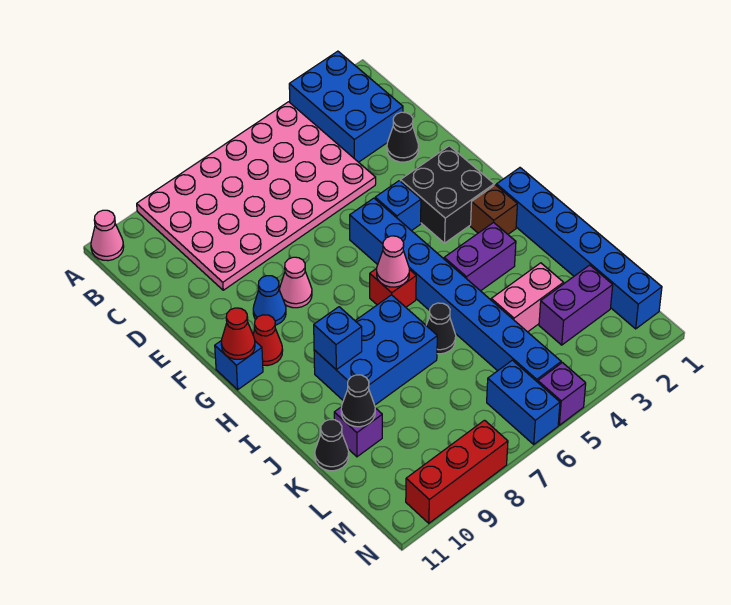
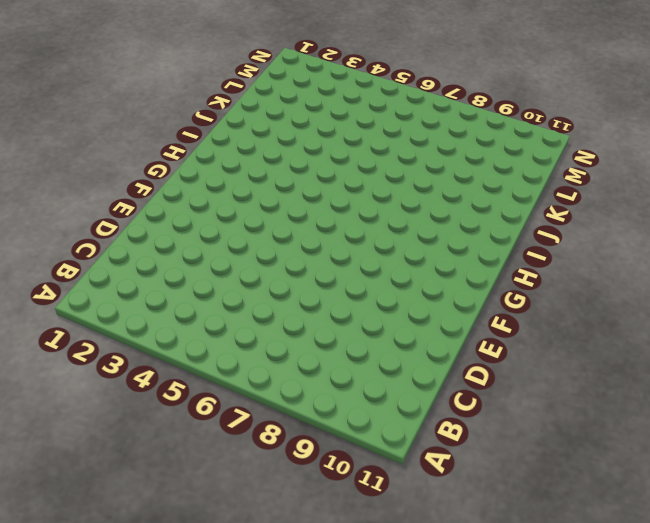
none -> blue brick A2:C3 level 1
none -> pink plate A4:D9 level 1
none -> pink cone A11 level 1

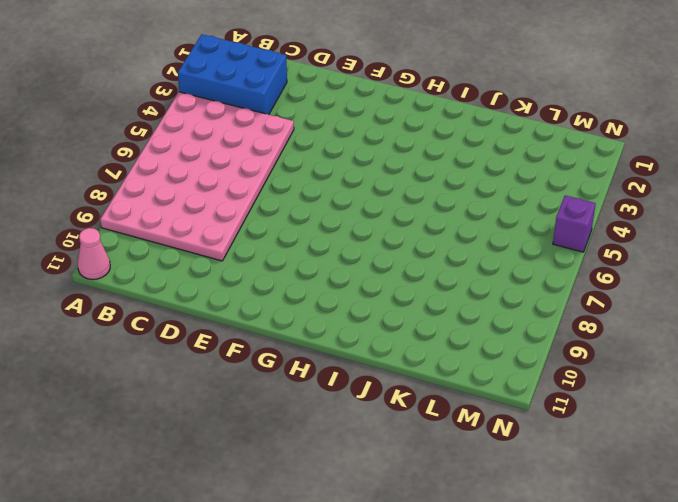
none -> black cone D2 level 1
none -> black brick F2:G3 level 1
none -> blue brick F4 level 1

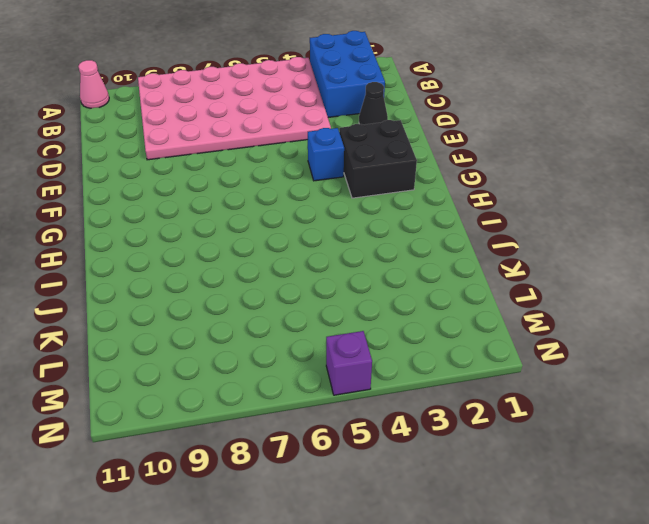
none -> blue brick F5:M5 level 1
none -> pink cone F8 level 1
none -> blue cone F9 level 1

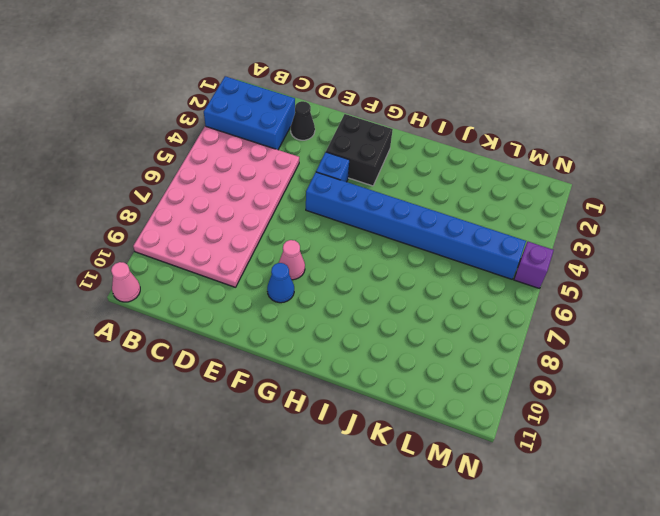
none -> red cone G10 level 1
none -> blue brick G11 level 1
none -> blue brick H1:M1 level 1

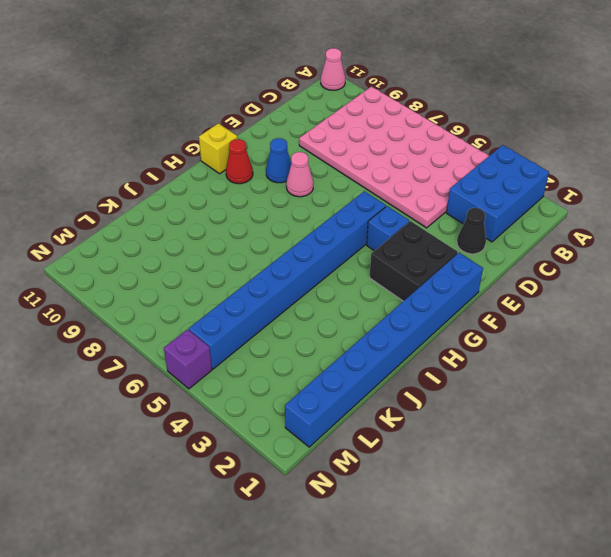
blue brick F1:M1 level 1 -> blue brick H1:M1 level 1
yellow brick G11 level 1 -> blue brick G11 level 1
none -> brown brick H2 level 1
none -> red brick H6 level 1
none -> purple brick I3:I4 level 1

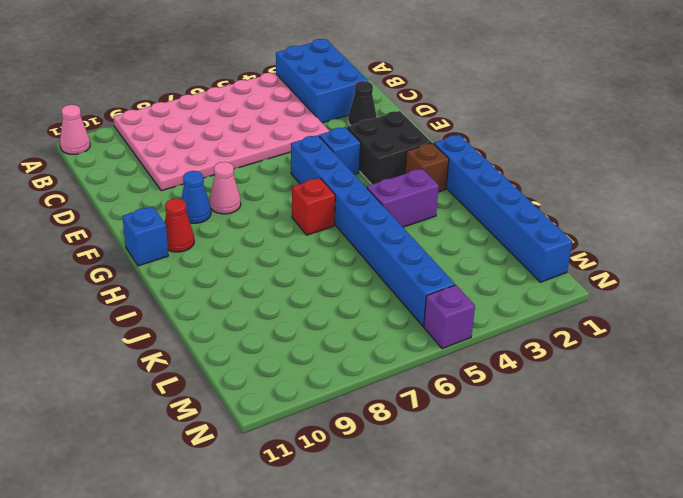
none -> blue brick I7:J9 level 1
none -> black cone J6 level 1
none -> pink brick K3:K4 level 1

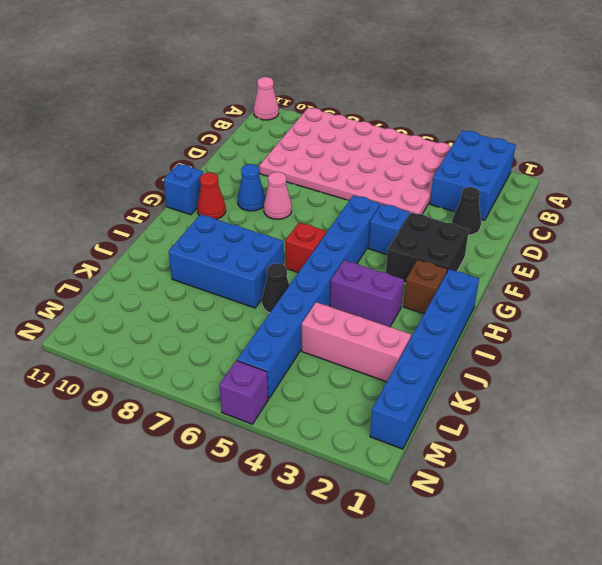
pink brick K2:K4 level 1 -> pink brick K3:K4 level 1
none -> purple brick K10 level 1
none -> black cone K11 level 1
none -> purple brick L2:L3 level 1

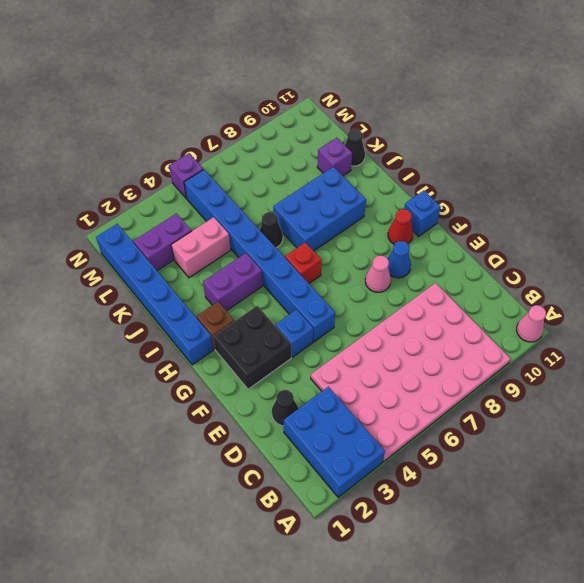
none -> blue brick M6:N6 level 1
none -> red brick N8:N10 level 1
none -> red cone G11 level 2

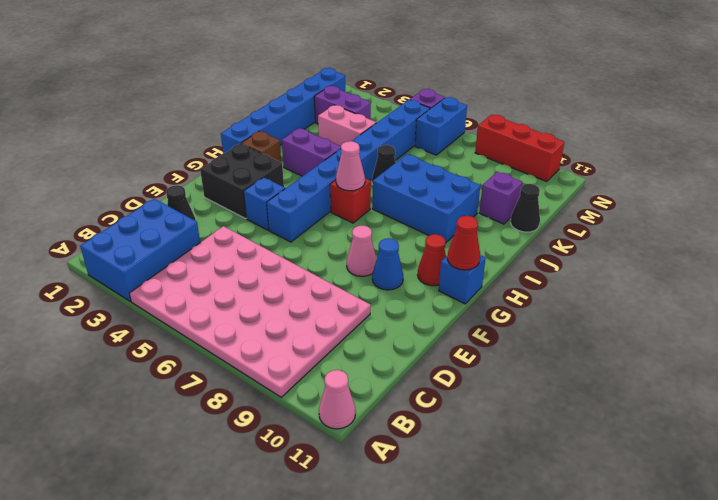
none -> blue brick I9 level 2
none -> black cone K10 level 2

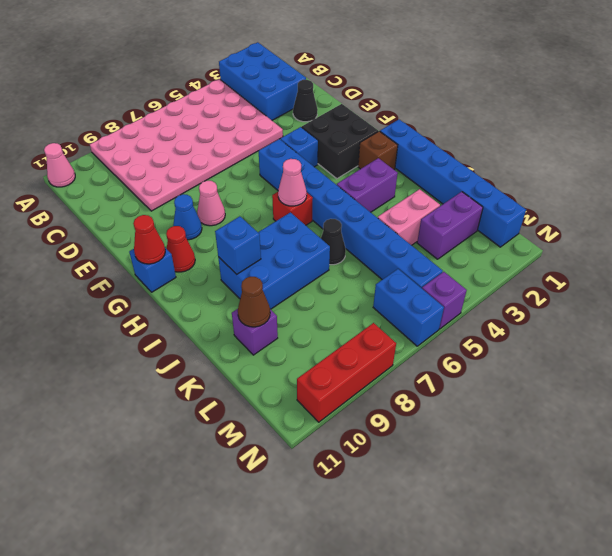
brown cone K10 level 2 -> black cone K10 level 2
none -> black cone K11 level 1

